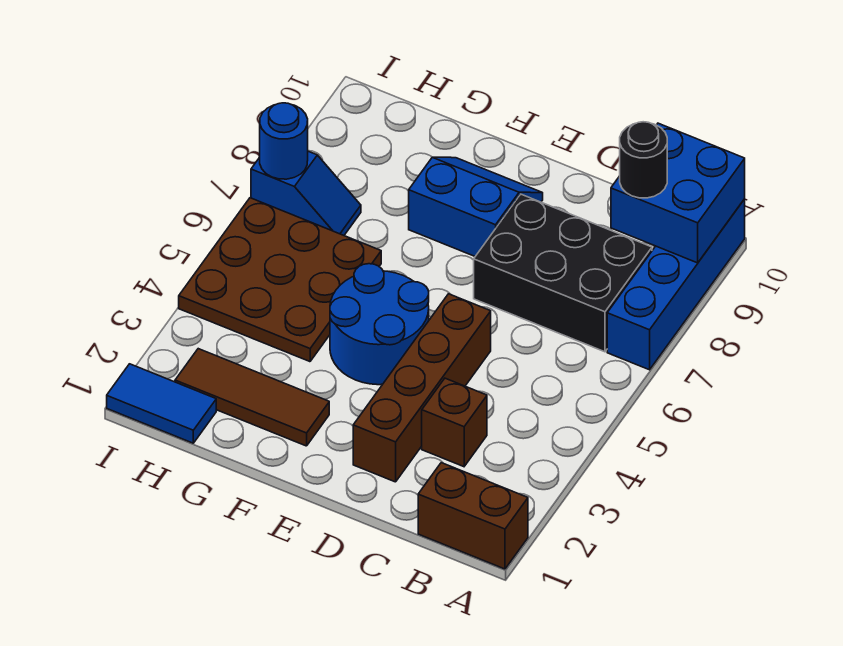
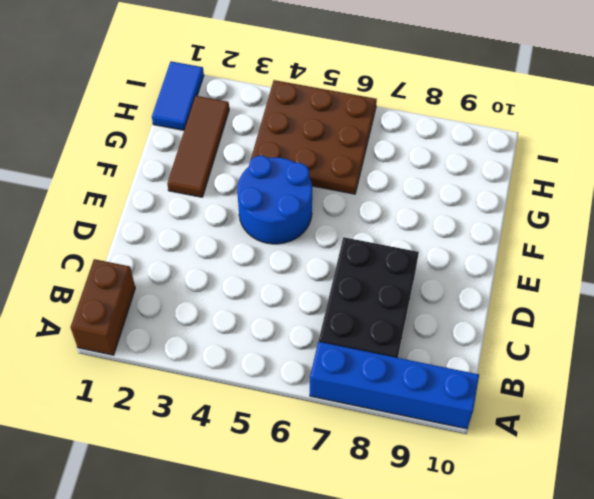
none -> brown brick C3 level 1
none -> brown brick D2:D5 level 1
none -> blue slope E8:F9 level 1 top 8

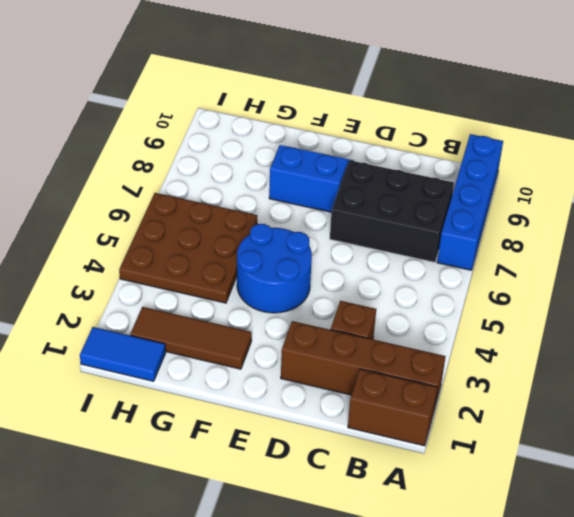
brown brick A2:D2 level 1 -> brown brick D2:D5 level 1
none -> blue slope H7:I7 level 1 top I
none -> blue brick A9:B10 level 2
none -> blue round brick I7 level 2

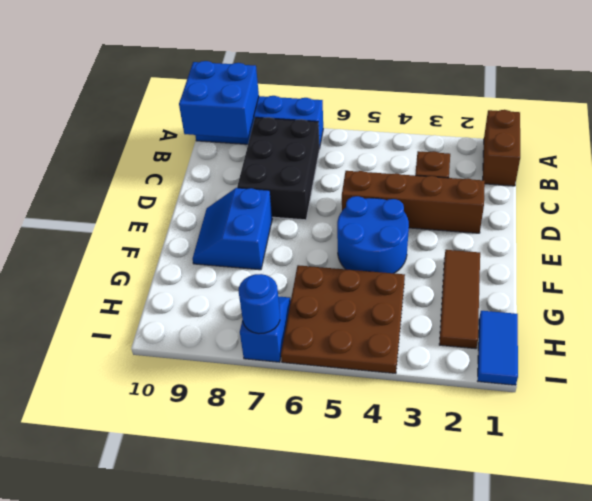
none -> black round brick B9 level 3

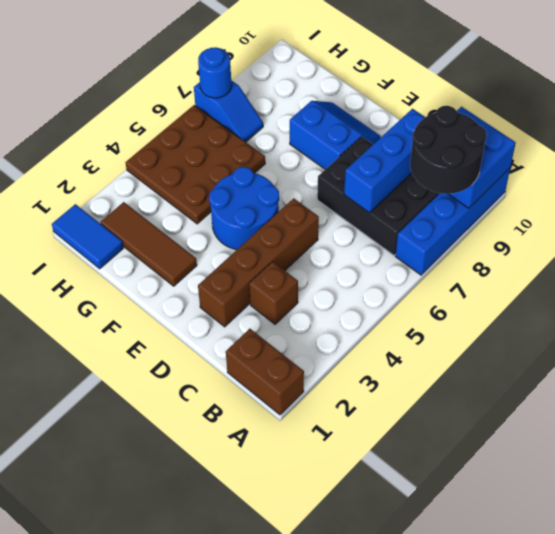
black round brick A8:B9 level 3 -> black round brick B9 level 3
blue brick C7:C9 level 2 -> none

